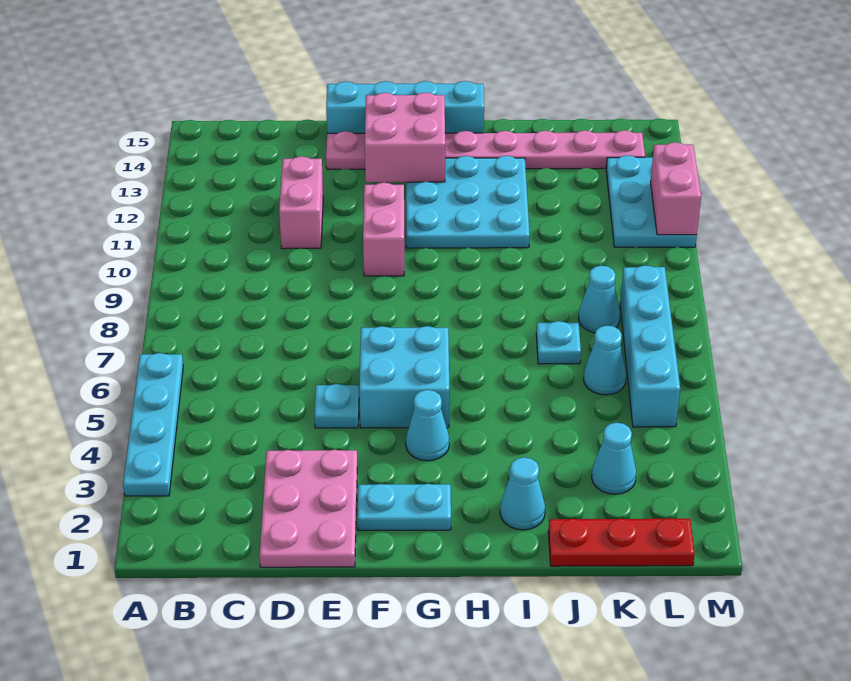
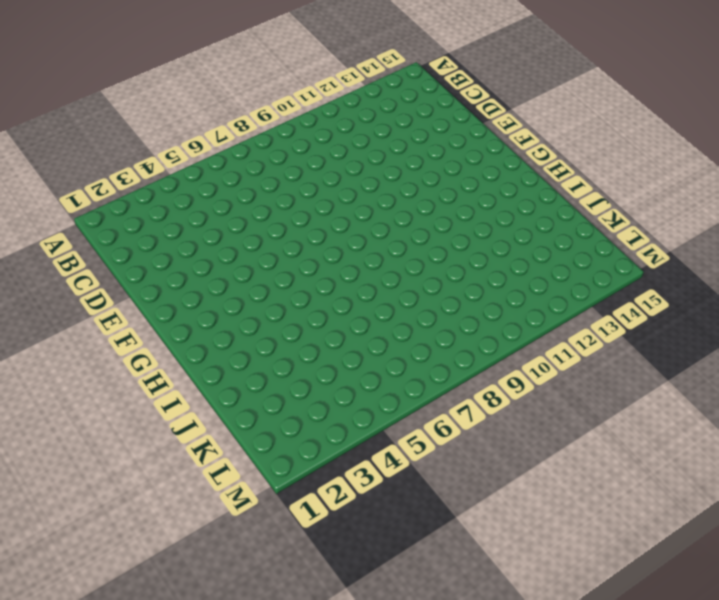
none -> cyan plate A3:A6 level 1
none -> pink plate D1:E3 level 1
none -> pink brick D11:D12 level 1

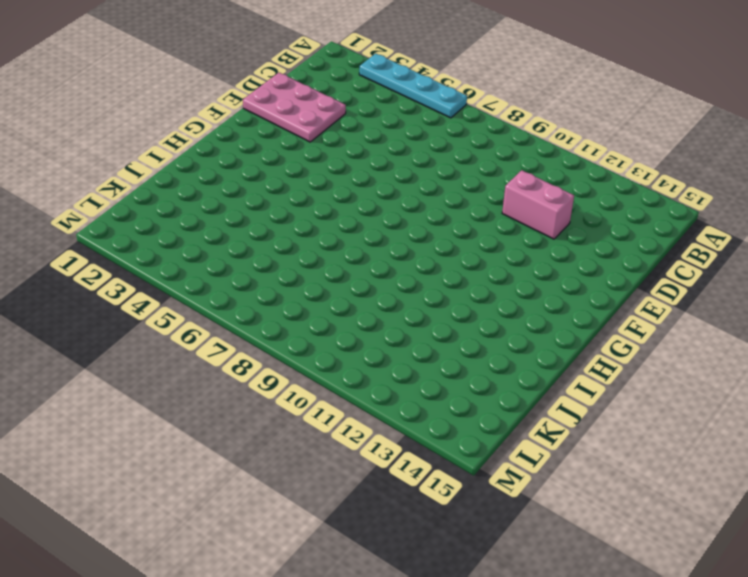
none -> cyan plate E5 level 1
none -> pink plate E14:L14 level 1
none -> cyan brick E15:H15 level 1

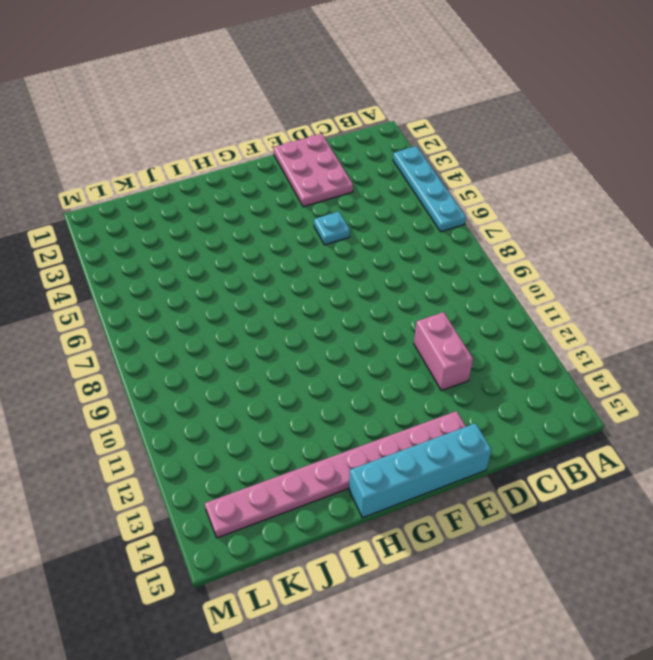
none -> cyan plate F2:G2 level 1
none -> cyan brick F5:G6 level 1
none -> pink brick F10:F11 level 1

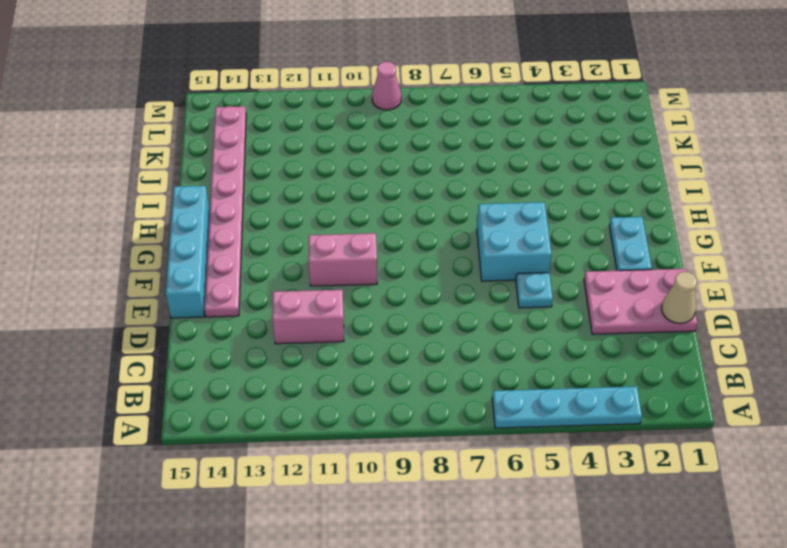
tan cone D1 level 2 -> none
pink cone M9 level 1 -> none
none -> cyan cone G4 level 1
none -> cyan plate G11:I13 level 1
none -> cyan cone I2 level 1

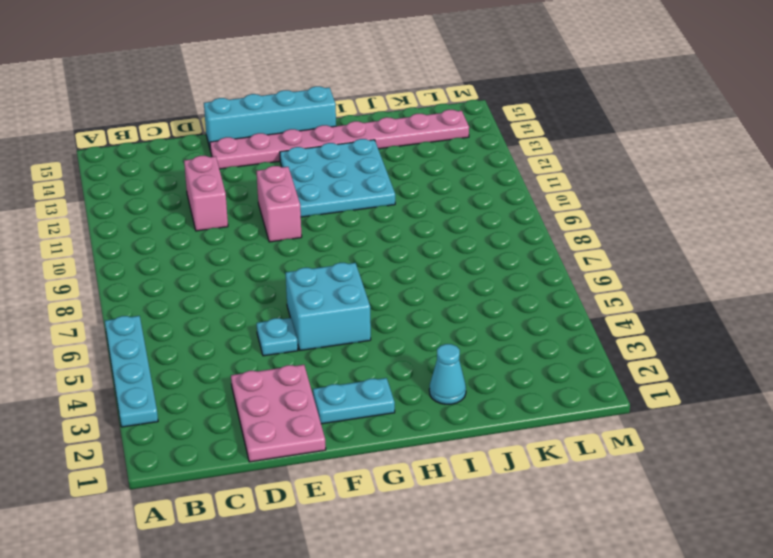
none -> cyan cone G4 level 1
none -> red plate J1:L1 level 1
none -> cyan plate J7 level 1

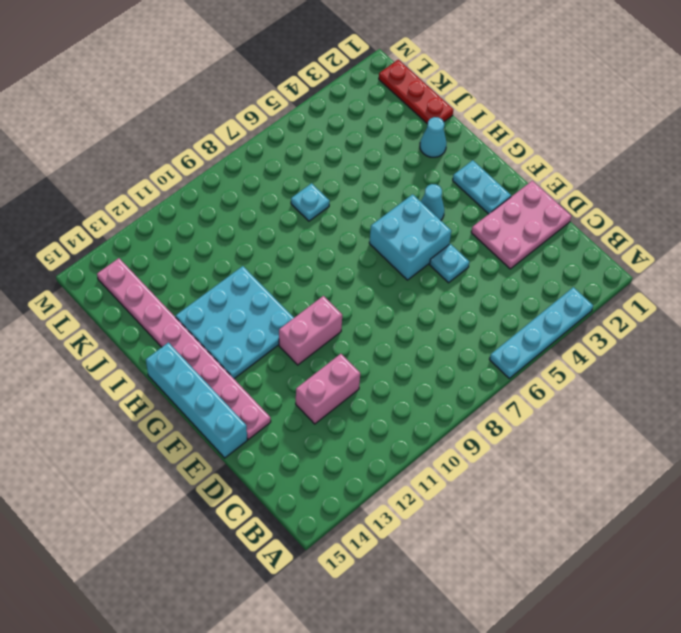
none -> cyan cone K3 level 1
none -> cyan cone K6 level 1
none -> cyan cone K8 level 1

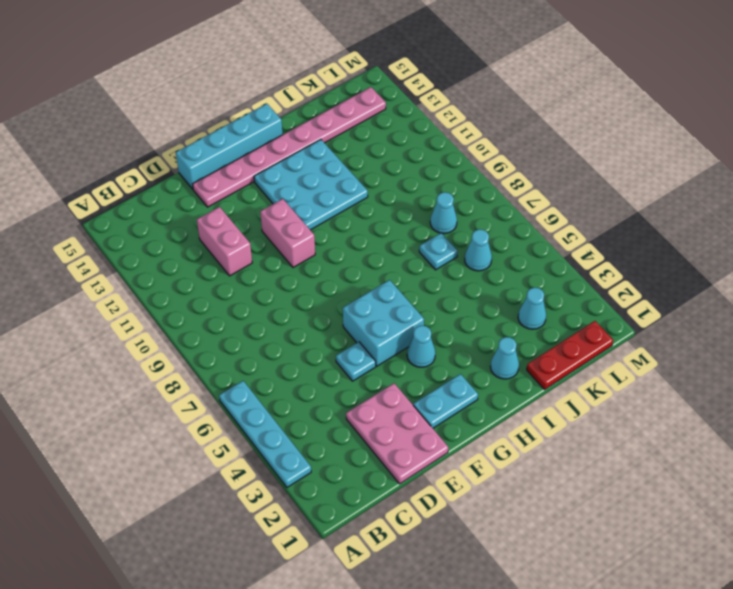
none -> cyan brick L5:L8 level 1
none -> cyan plate L11:M13 level 1
none -> pink brick F13:G14 level 2

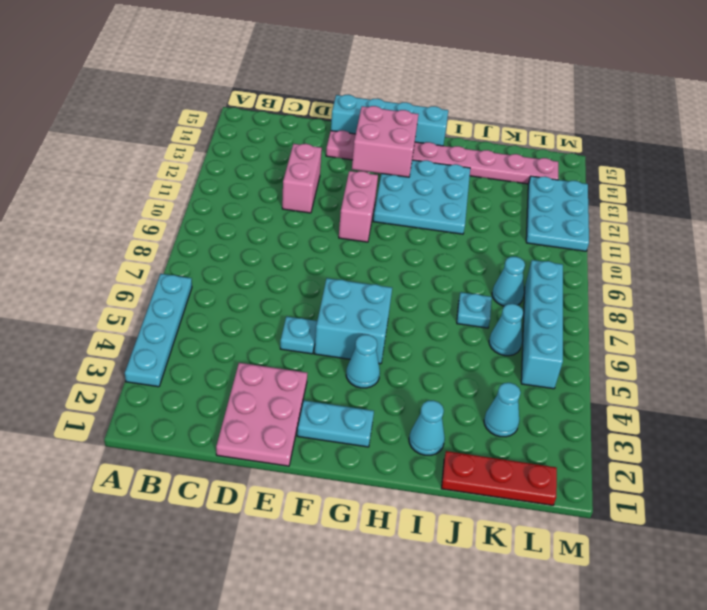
none -> pink brick M11:M12 level 2

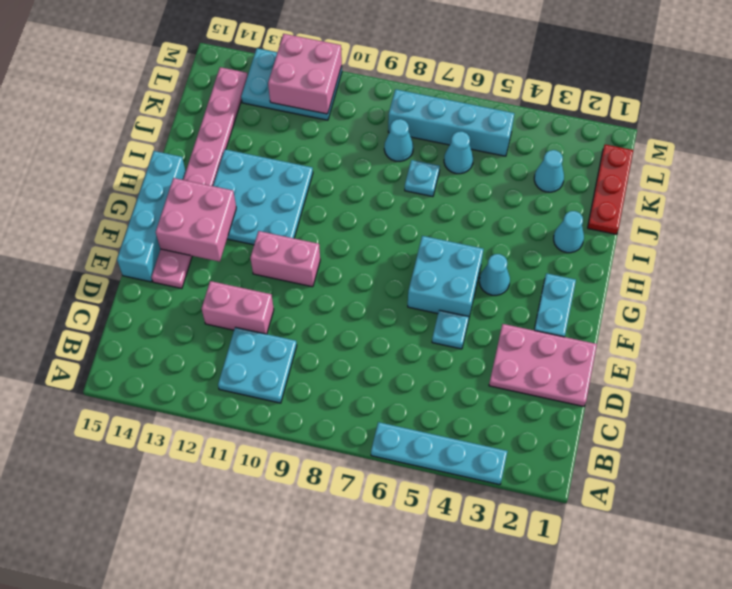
cyan plate B10:C11 level 1 -> none
pink brick L11:M12 level 2 -> pink brick M11:M12 level 2

